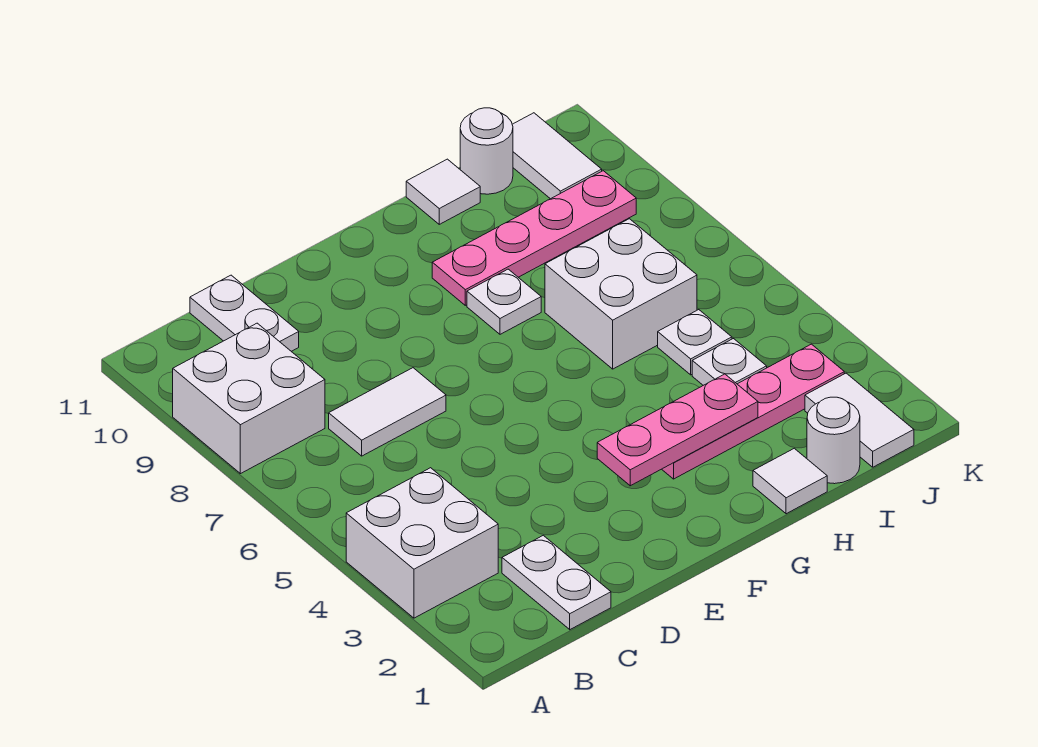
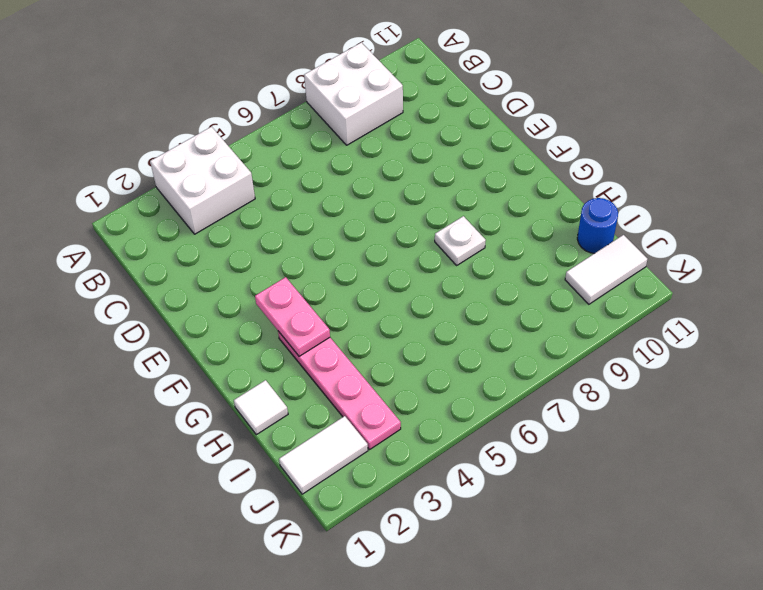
pink plate F3:G3 level 2 -> pink plate F3:H3 level 2
blue round brick I11 level 1 -> white round brick I11 level 1
none -> white plate C1:C2 level 1
none -> white tile C7:D7 level 1
none -> white plate C10:C11 level 1

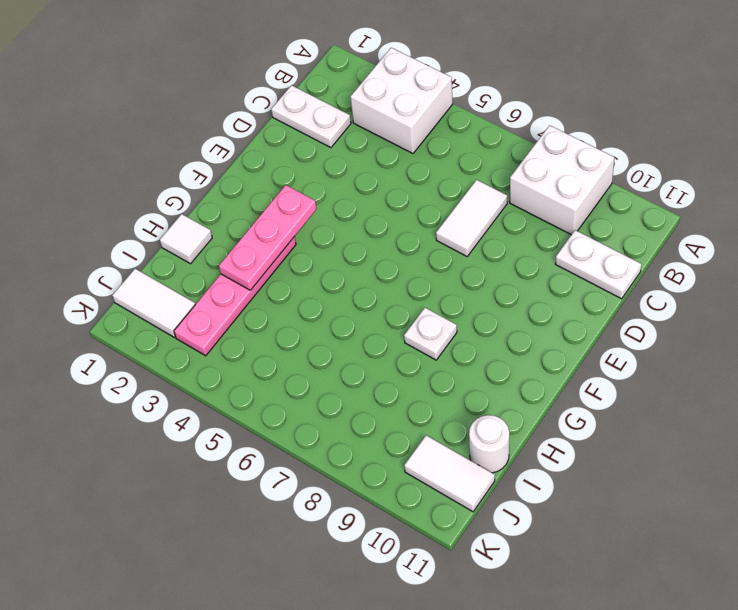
none -> pink plate G9:J9 level 1
none -> white brick H6:I7 level 1
none -> white tile H11 level 1

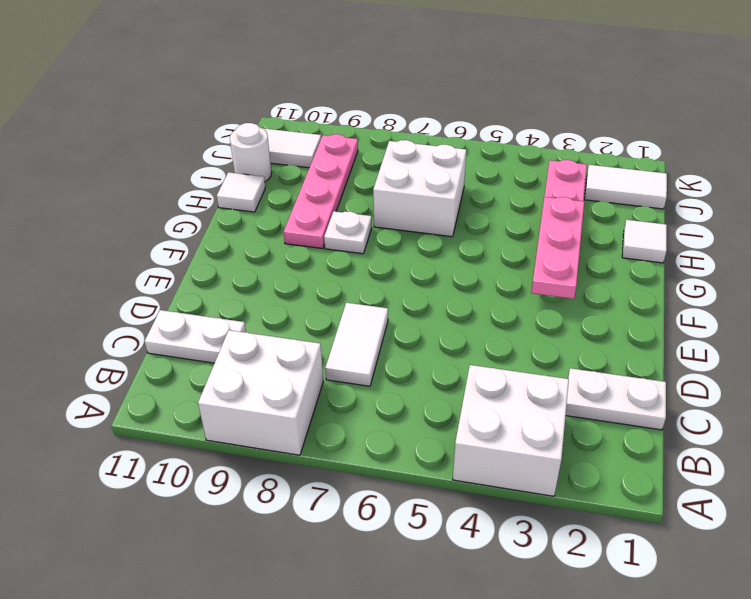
none -> white round brick I1 level 1
none -> white plate I4 level 1
none -> white plate I5 level 1

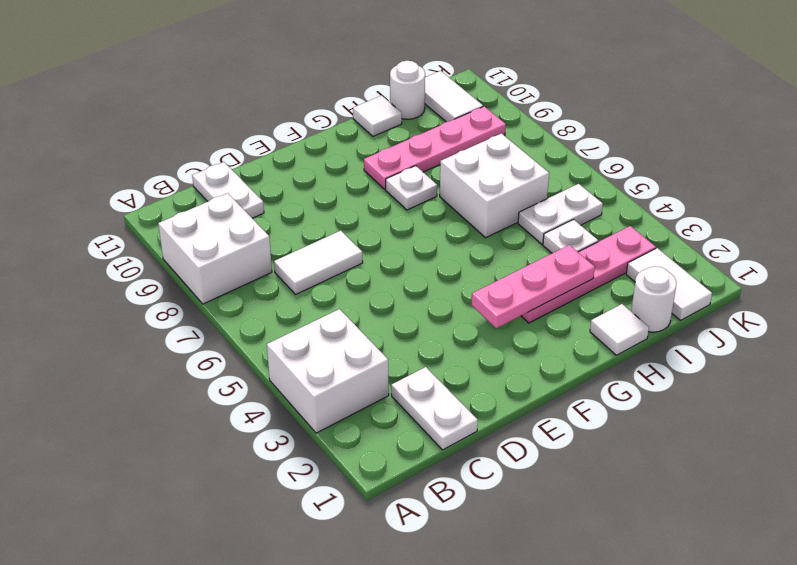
white plate I5:J5 level 1 -> white plate I5 level 1

